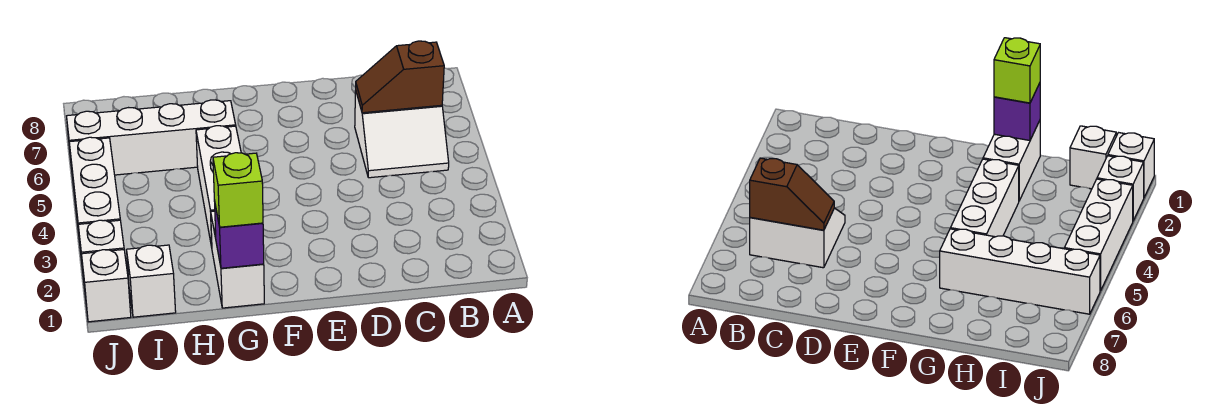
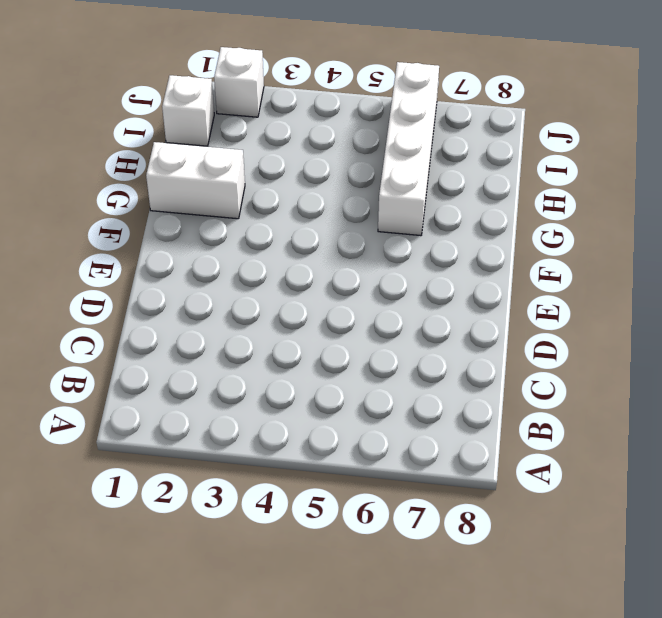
none -> white slope B5:C6 level 1 top 6
none -> white brick G3:G5 level 1

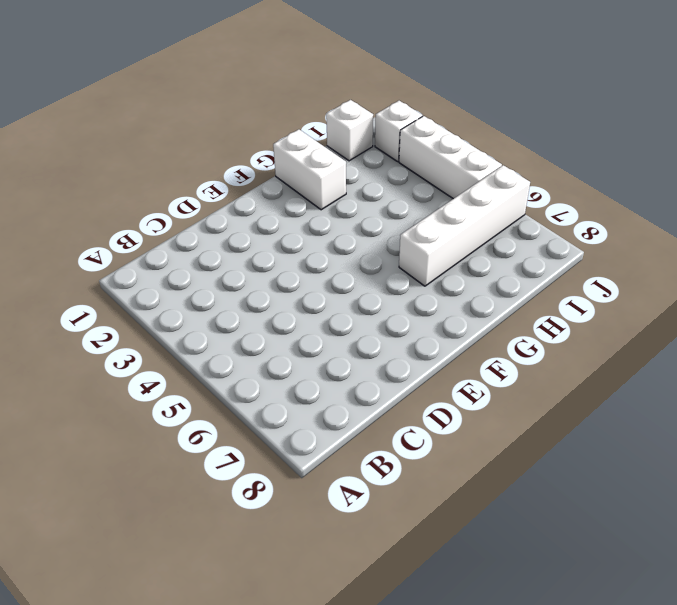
none -> white slope B5:C6 level 1 top 6
none -> white brick G3:G5 level 1

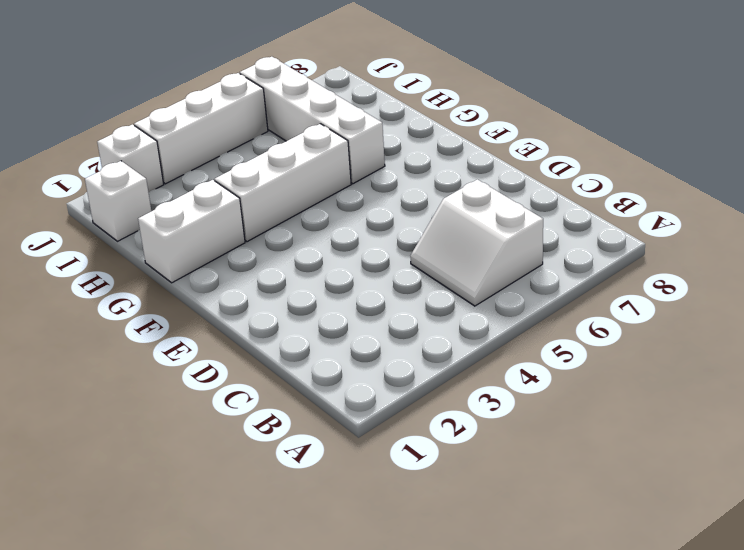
none -> white brick J1 level 1
none -> brown slope B6:C6 level 2 top B

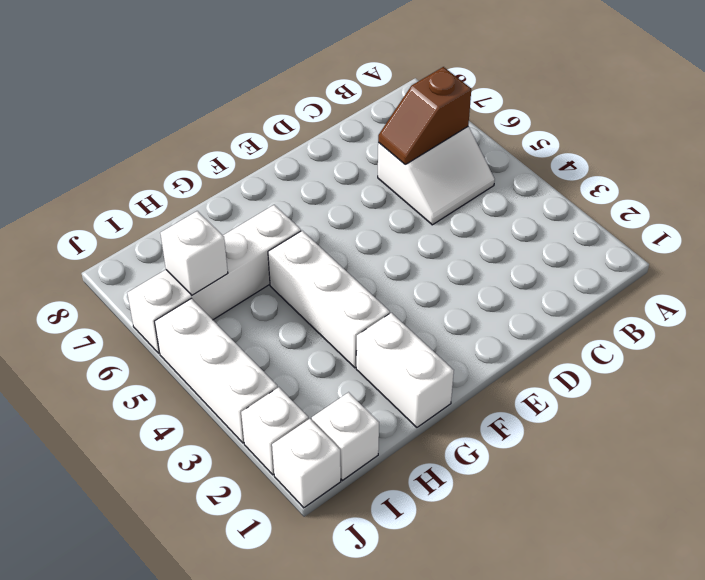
white brick I6 level 2 -> none
none -> purple brick G1 level 2
none -> lime brick G1 level 3

